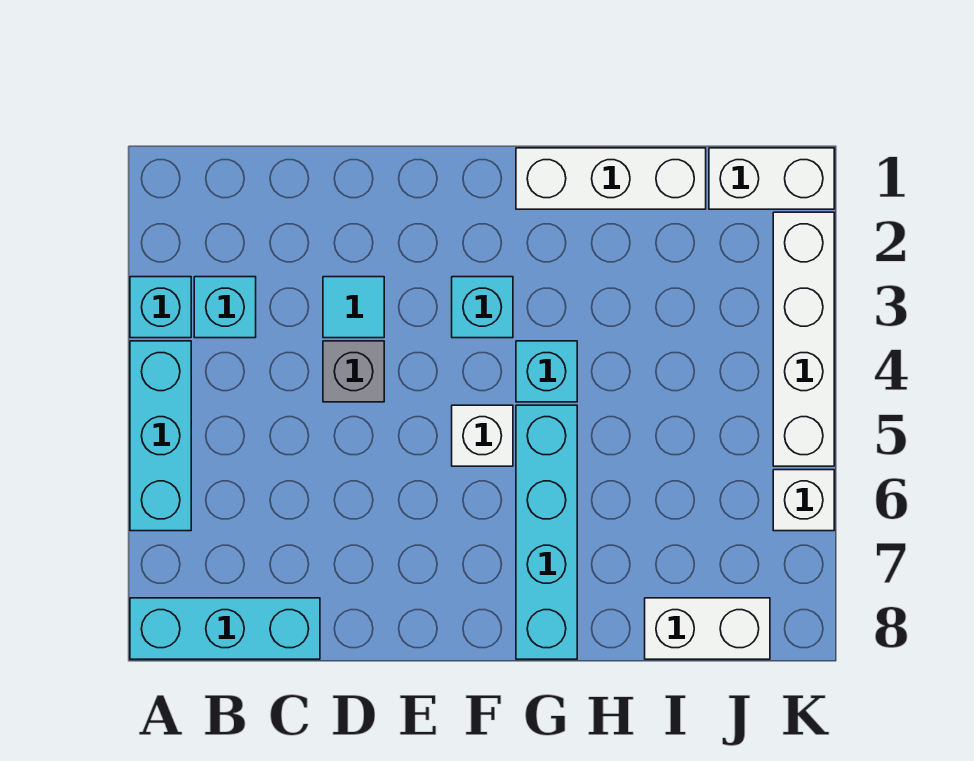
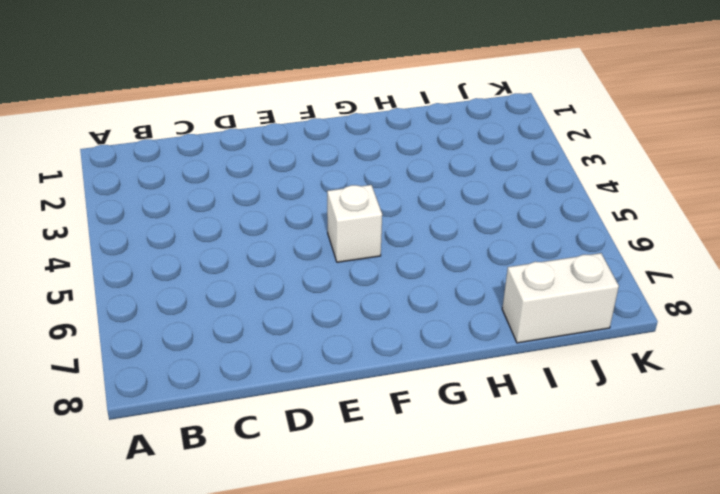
none -> cyan brick A3 level 1
none -> cyan brick A4:A6 level 1
none -> cyan brick A8:C8 level 1

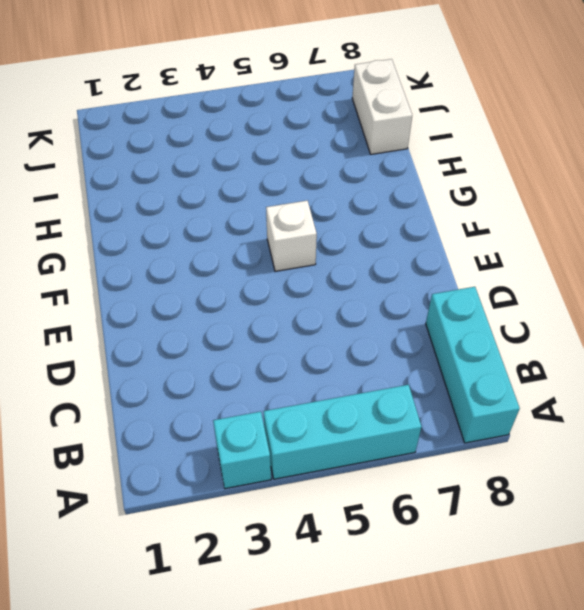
none -> cyan brick B3 level 1
none -> cyan tile D3 level 1
none -> grey brick D4 level 1

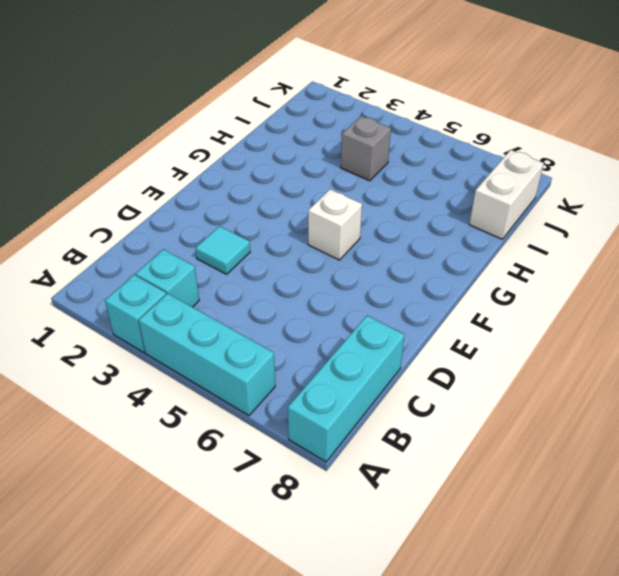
grey brick I4 level 1 -> grey brick D4 level 1
none -> cyan brick F3 level 1
none -> white brick G1:I1 level 1
none -> cyan brick G4 level 1

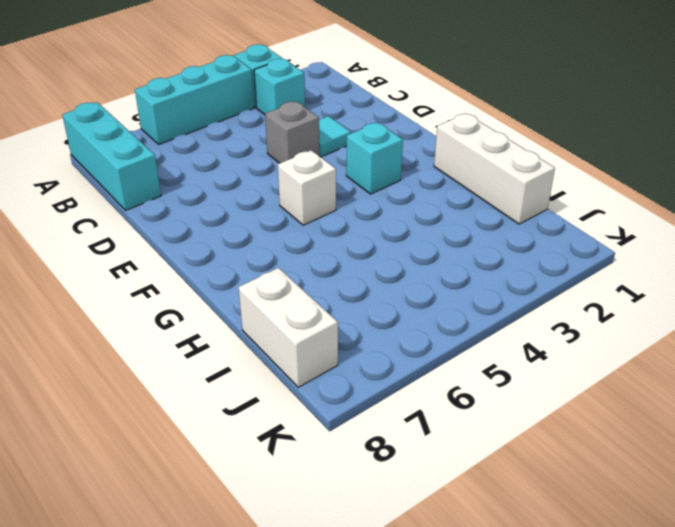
none -> cyan brick G4 level 1
none -> cyan brick G5:G8 level 1
none -> white brick J1:K1 level 1

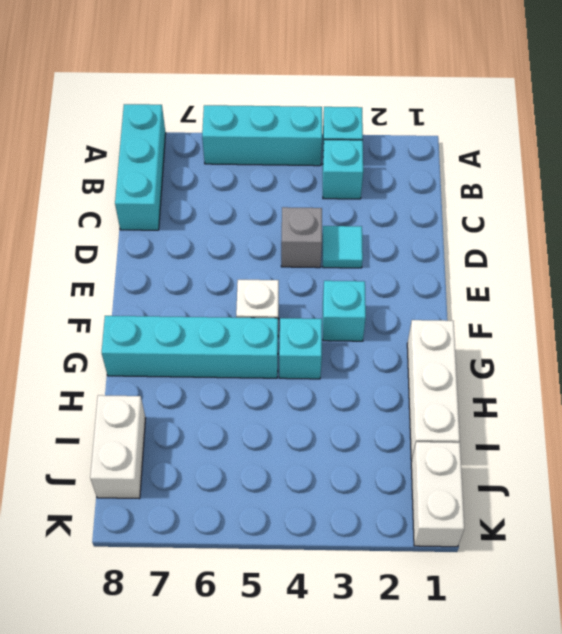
none -> white brick K2:K5 level 1
none -> white brick K6 level 1

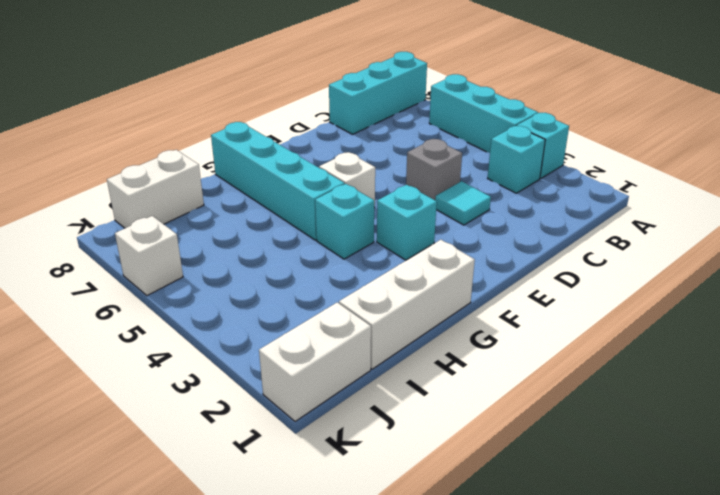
none -> white brick K2:K5 level 1

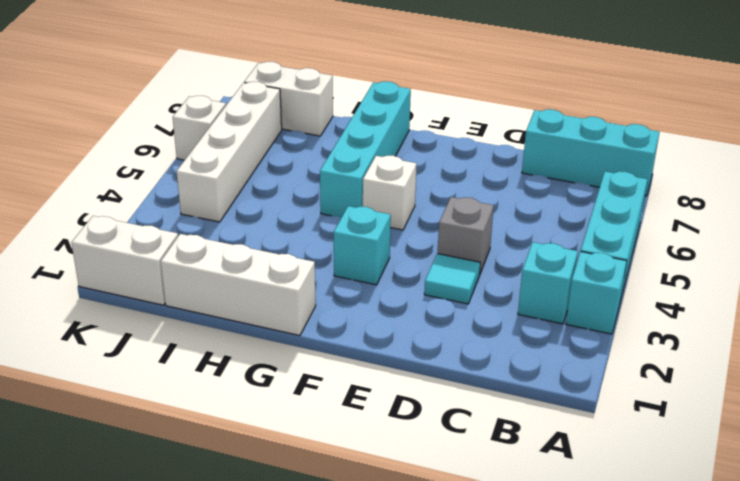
white brick J4:J7 level 1 -> white brick K2:K5 level 1
none -> cyan brick G4 level 1

